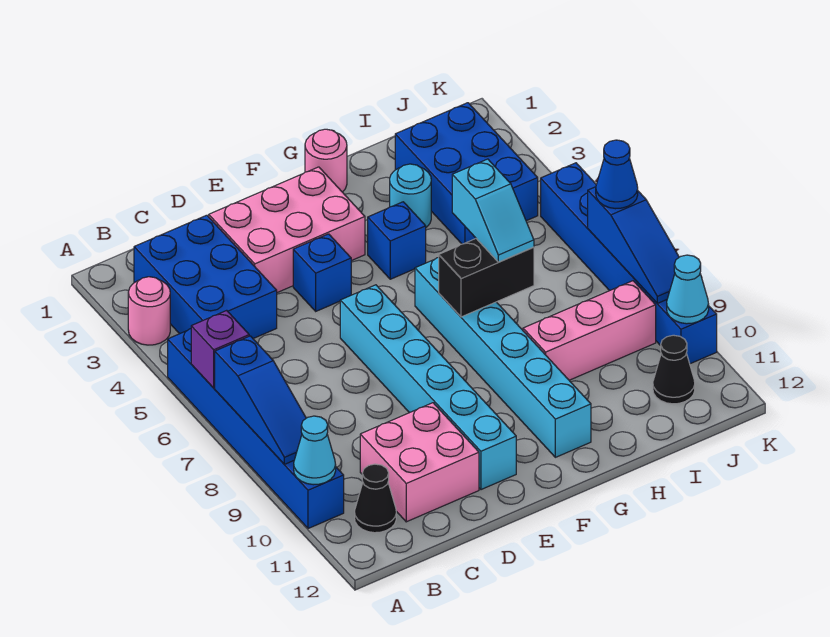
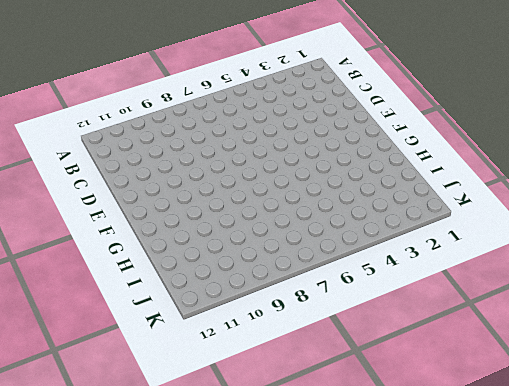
none -> pink round brick A3 level 1
none -> blue brick A5:A10 level 1
none -> blue brick B2:C4 level 1

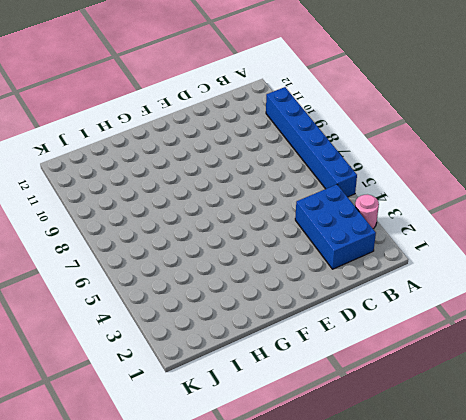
none -> black cone B11 level 1
none -> pink brick C10:D11 level 1
none -> pink brick D2:F3 level 1

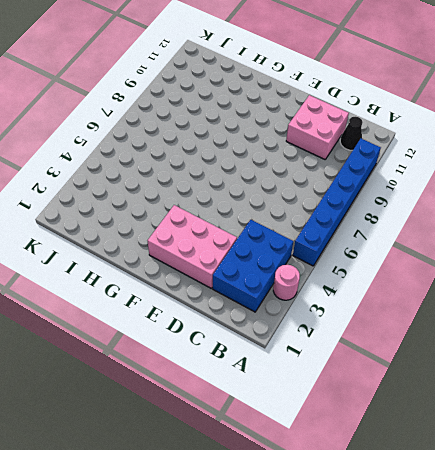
none -> blue brick E4 level 1
none -> cyan brick E6:E11 level 1
none -> pink round brick G1 level 1

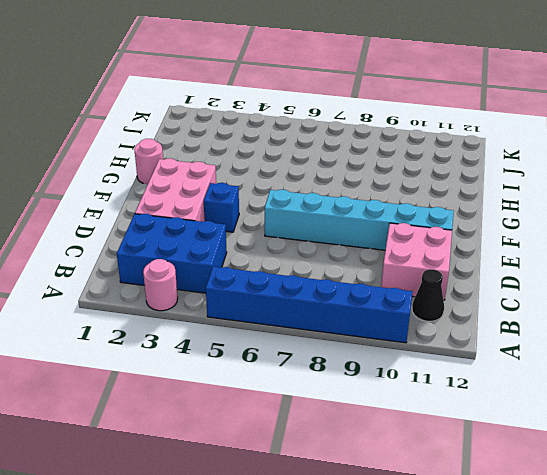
none -> blue brick G4 level 1
none -> cyan brick G6:G11 level 1
none -> cyan round brick H3 level 1

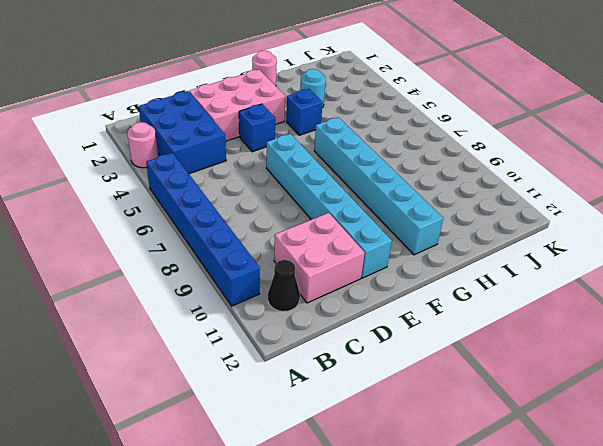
none -> pink brick H9:J9 level 1
none -> blue brick I2:J4 level 1
none -> black cone J11 level 1

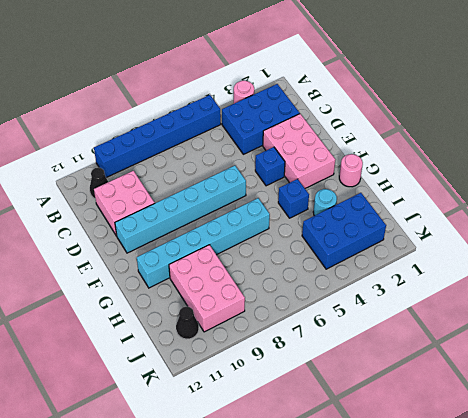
pink brick H9:J10 level 1 -> pink brick H9:J9 level 1
none -> blue brick K5:K10 level 1
none -> purple brick A6 level 2
none -> blue slope A7:A9 level 2 top 7

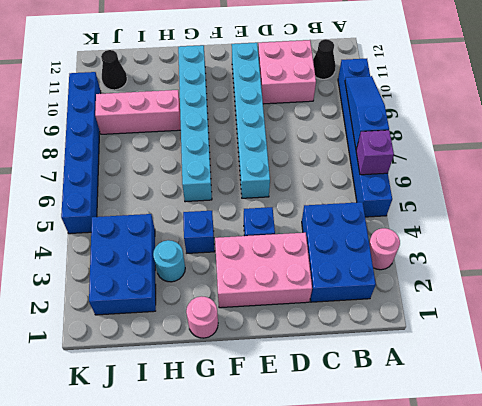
none -> cyan cone A10 level 2
none -> black brick G7:H7 level 2
none -> blue slope K7:K9 level 2 top 7

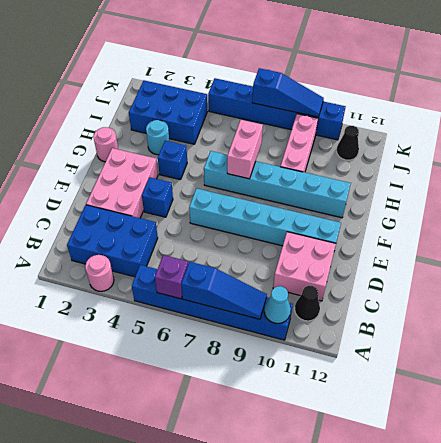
pink brick G7:H7 level 2 -> black brick G7:H7 level 2
none -> cyan cone K10 level 2
none -> cyan slope H6:H7 level 3 top 6
none -> blue cone K7 level 3

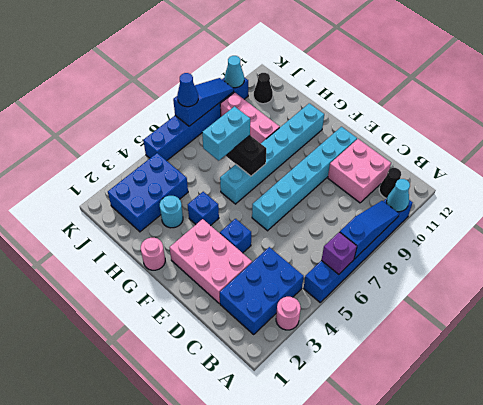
cyan brick H6:H7 level 3 -> cyan slope H6:H7 level 3 top 6

